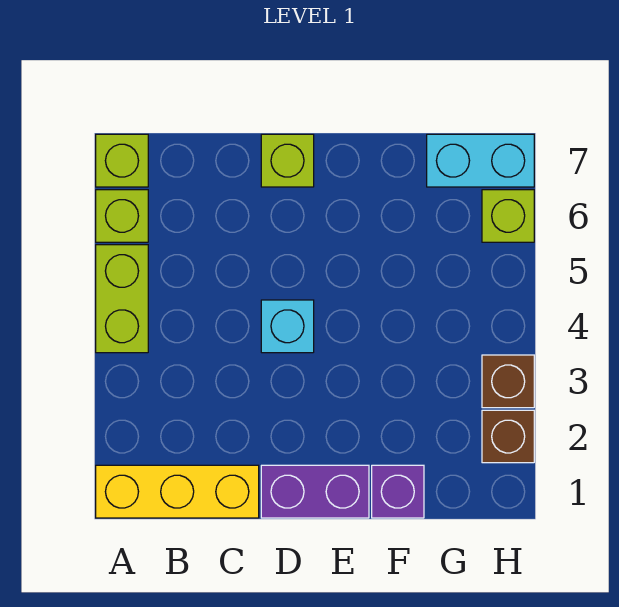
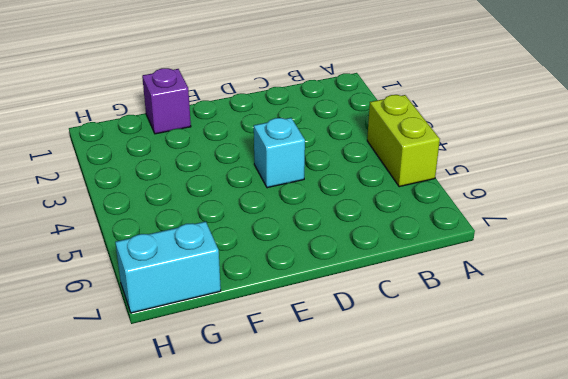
none -> yellow brick A1:C1 level 1
none -> lime brick A6 level 1
none -> lime brick A7 level 1

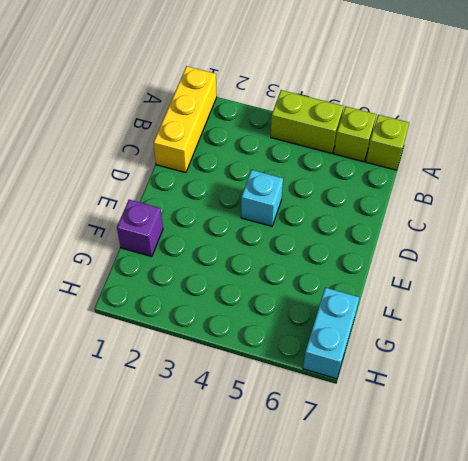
none -> purple brick D1:E1 level 1
none -> lime brick D7 level 1
none -> brown brick H2 level 1

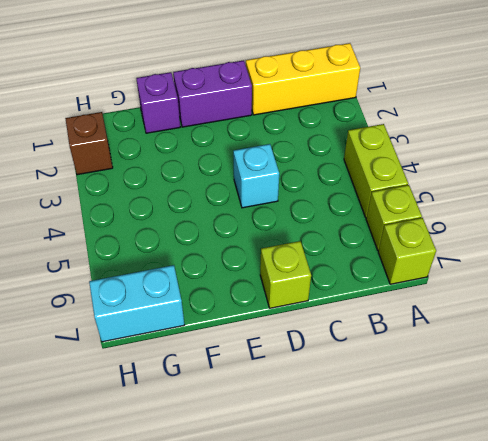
none -> brown brick H3 level 1
none -> lime brick H6 level 1

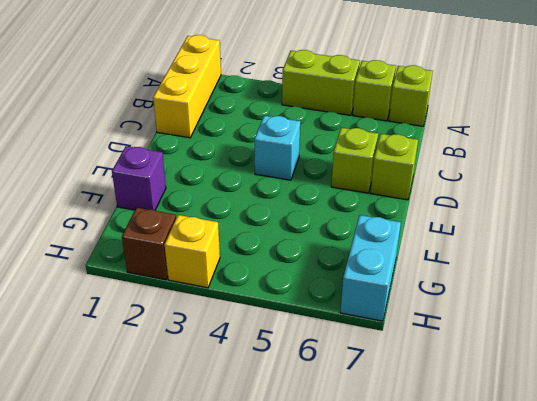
lime brick D6 level 1 -> lime brick H6 level 1
yellow brick H3 level 1 -> brown brick H3 level 1
none -> purple brick D1:E1 level 1

